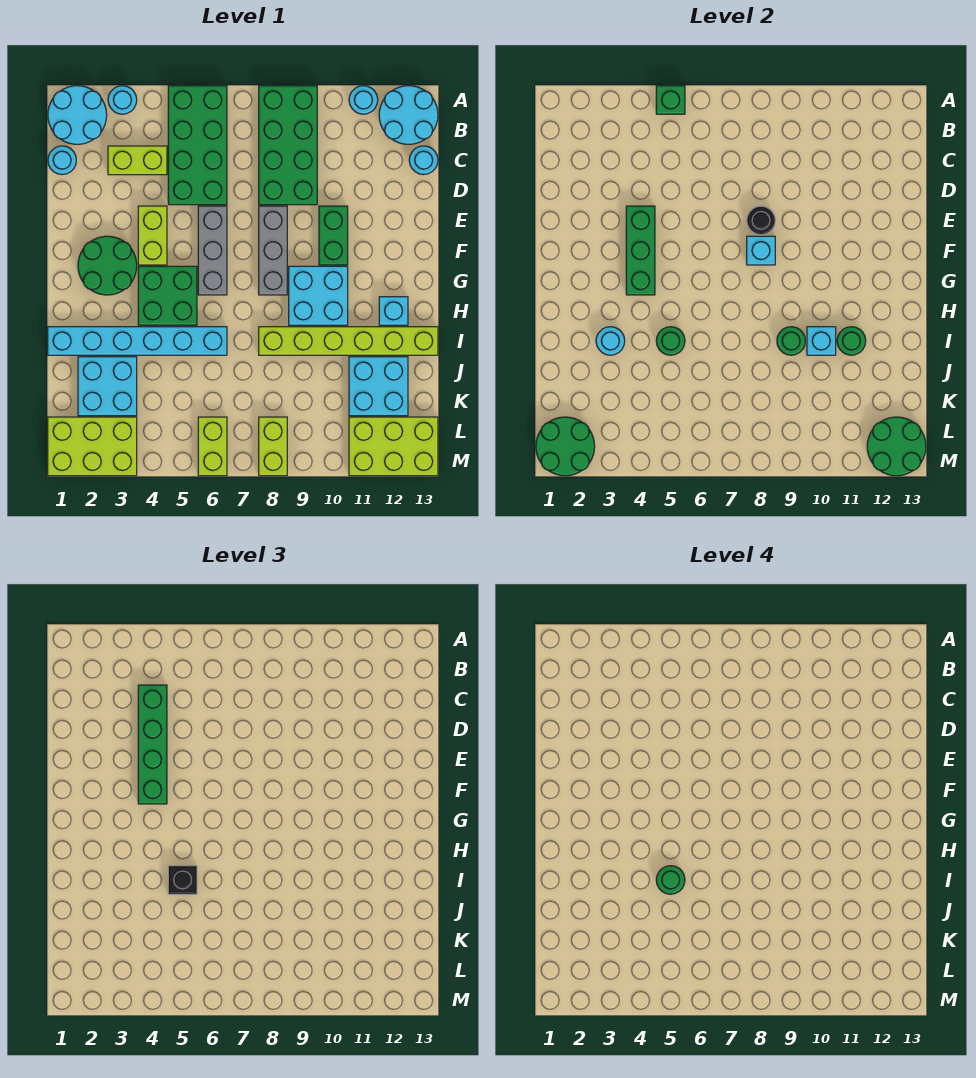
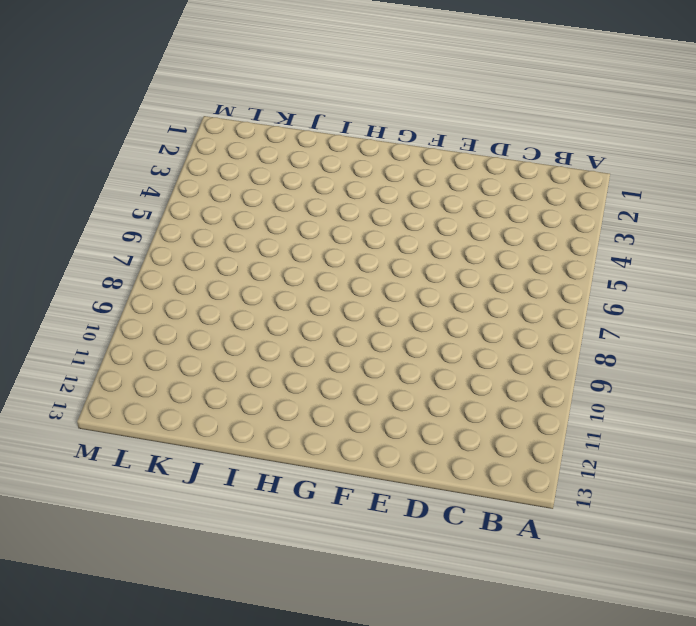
none -> cyan round brick A1:B2 level 1
none -> cyan round brick A3 level 1
none -> green brick A5:D6 level 1
none -> green brick A8:D9 level 1

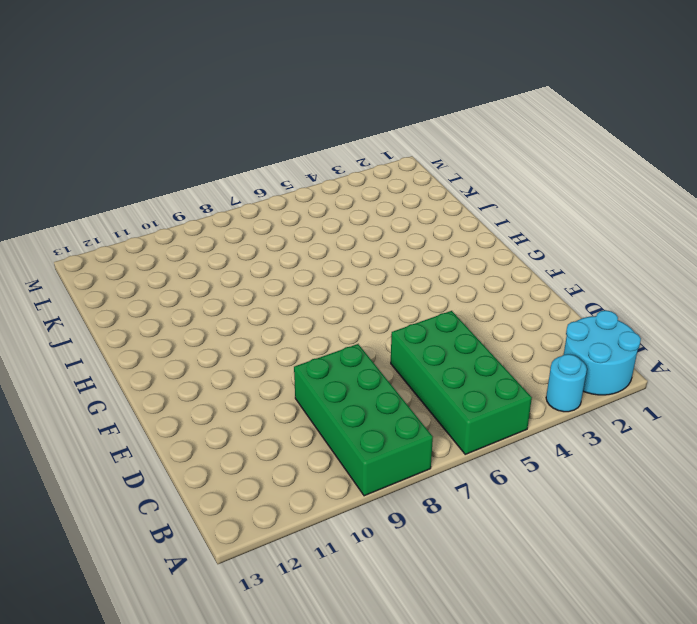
none -> cyan round brick A11 level 1
none -> cyan round brick A12:B13 level 1
none -> cyan round brick C1 level 1
none -> lime brick C3:C4 level 1

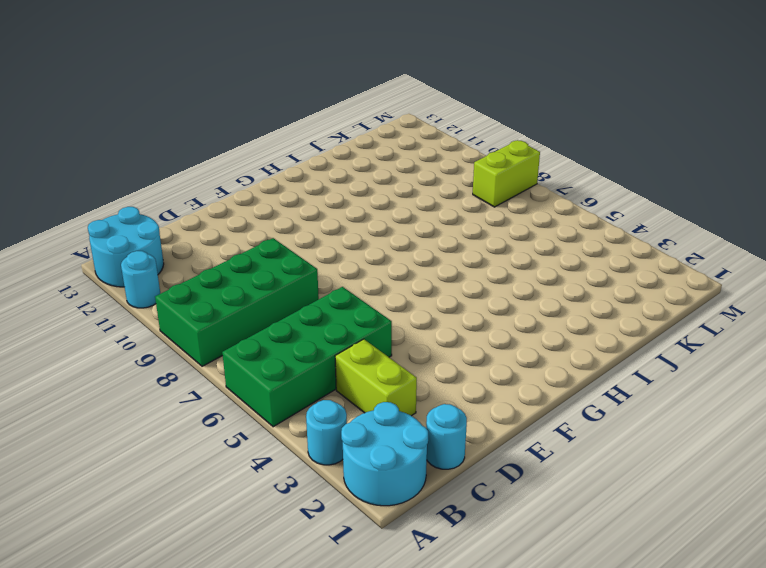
none -> cyan round brick C13 level 1
none -> lime brick E4:F4 level 1
none -> grey brick E6:G6 level 1
none -> grey brick E8:G8 level 1

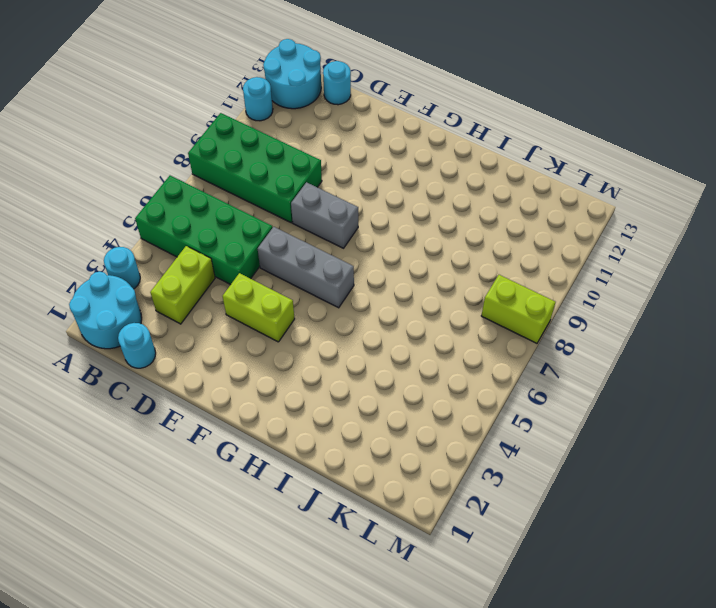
grey brick E8:F8 level 1 -> grey brick E8:G8 level 1
none -> green brick E10:F10 level 1
none -> green round brick F2:G3 level 1
none -> green brick G4:H5 level 1
none -> cyan brick G9:H10 level 1

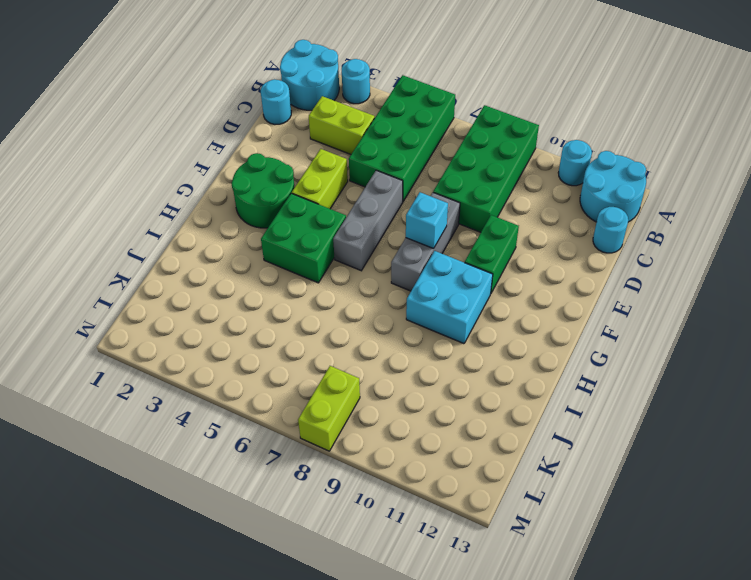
none -> cyan brick H12 level 1
none -> cyan brick I1:I6 level 1
none -> lime brick I8:I13 level 1
none -> cyan brick J2:K3 level 1

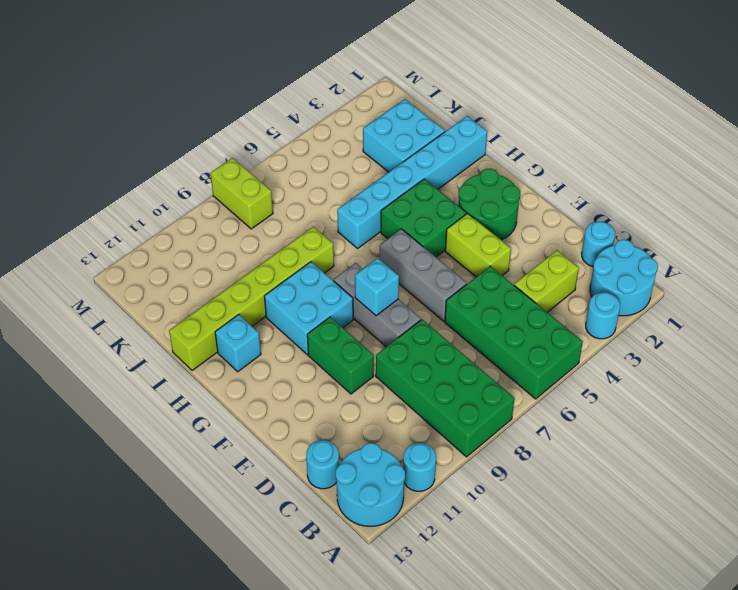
none -> cyan brick J11:K12 level 1
none -> lime brick L1:M3 level 1
none -> lime brick L6:M6 level 1
none -> lime brick L11:M13 level 1

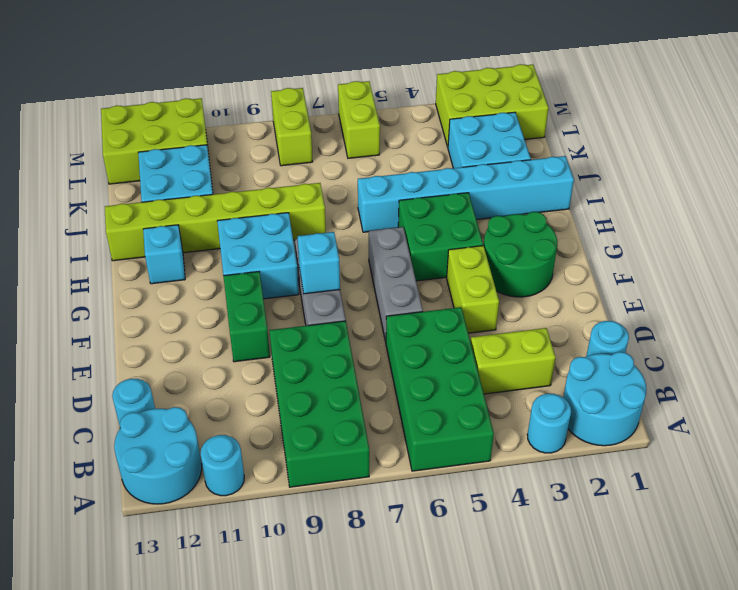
none -> green brick A5 level 2
none -> green brick E4:G4 level 2
none -> black round brick E8 level 2
none -> cyan round brick I3 level 2

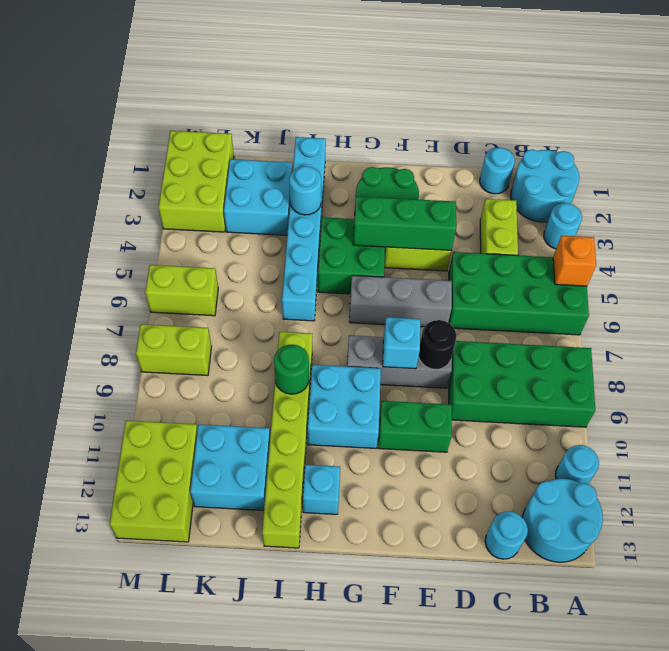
orange brick A5 level 2 -> green brick A5 level 2
none -> green round brick I5 level 2
none -> cyan brick I10 level 2
none -> green round brick I11 level 2
none -> green round brick L1:M2 level 2

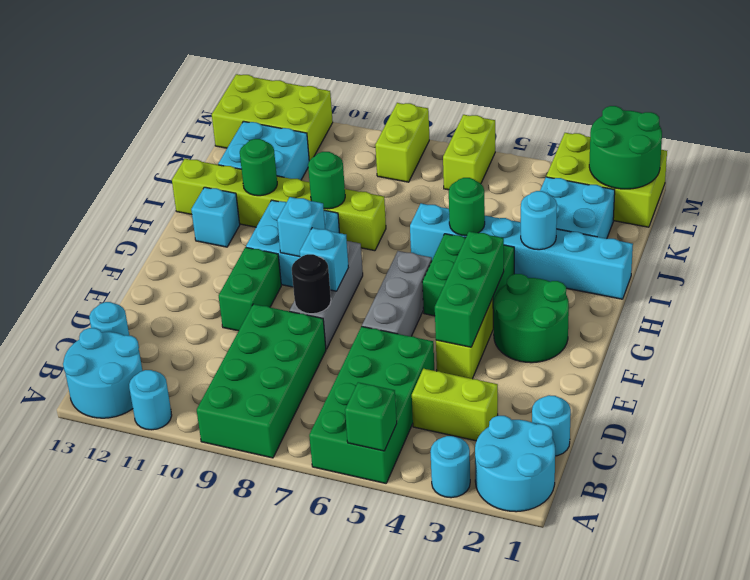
cyan brick G9 level 2 -> cyan brick I10 level 2
none -> green round brick L12:M13 level 2
none -> green brick C4:F4 level 3
none -> black brick I5 level 3
none -> green round brick I5 level 4

